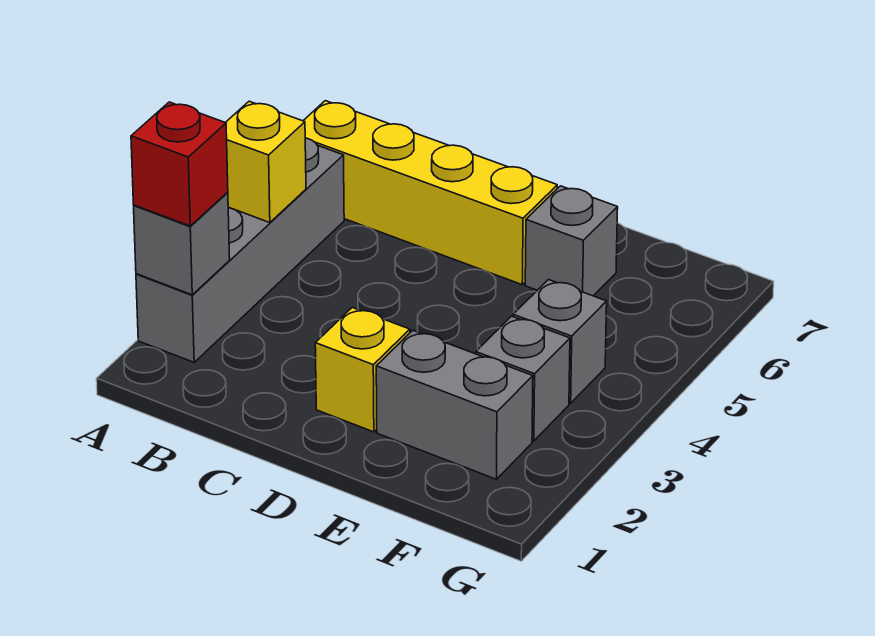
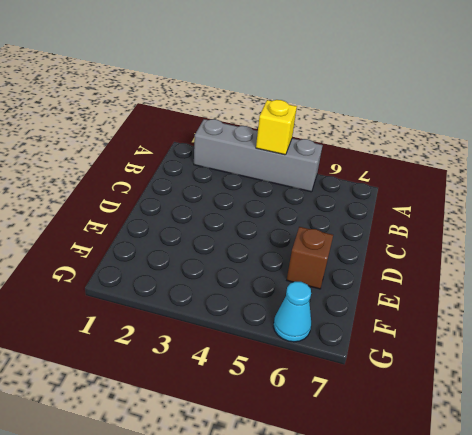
brown brick E6 level 1 -> grey brick E6 level 1
cyan cone G6 level 1 -> none
none -> yellow brick A6:D6 level 1
none -> yellow brick D2 level 1

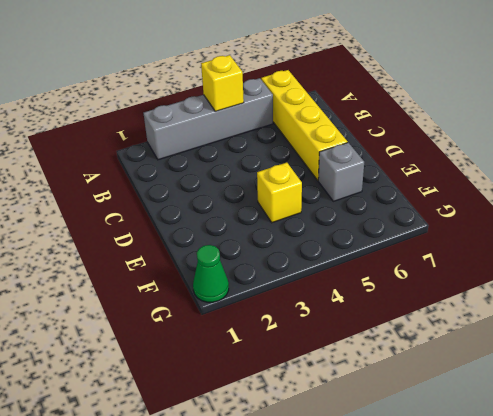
yellow brick E4 level 1 -> yellow brick D2 level 1
green cone G1 level 1 -> none
none -> grey brick E2:F2 level 1
none -> grey brick F3 level 1

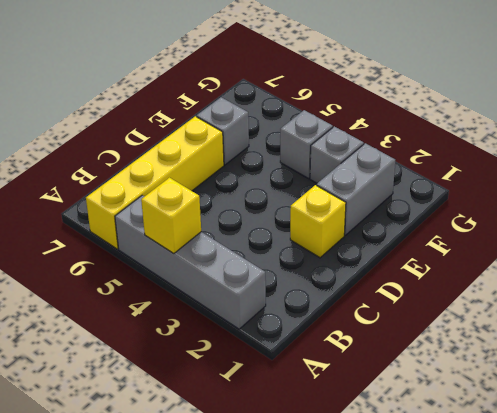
none -> grey brick A2 level 2
none -> red brick A2 level 3

